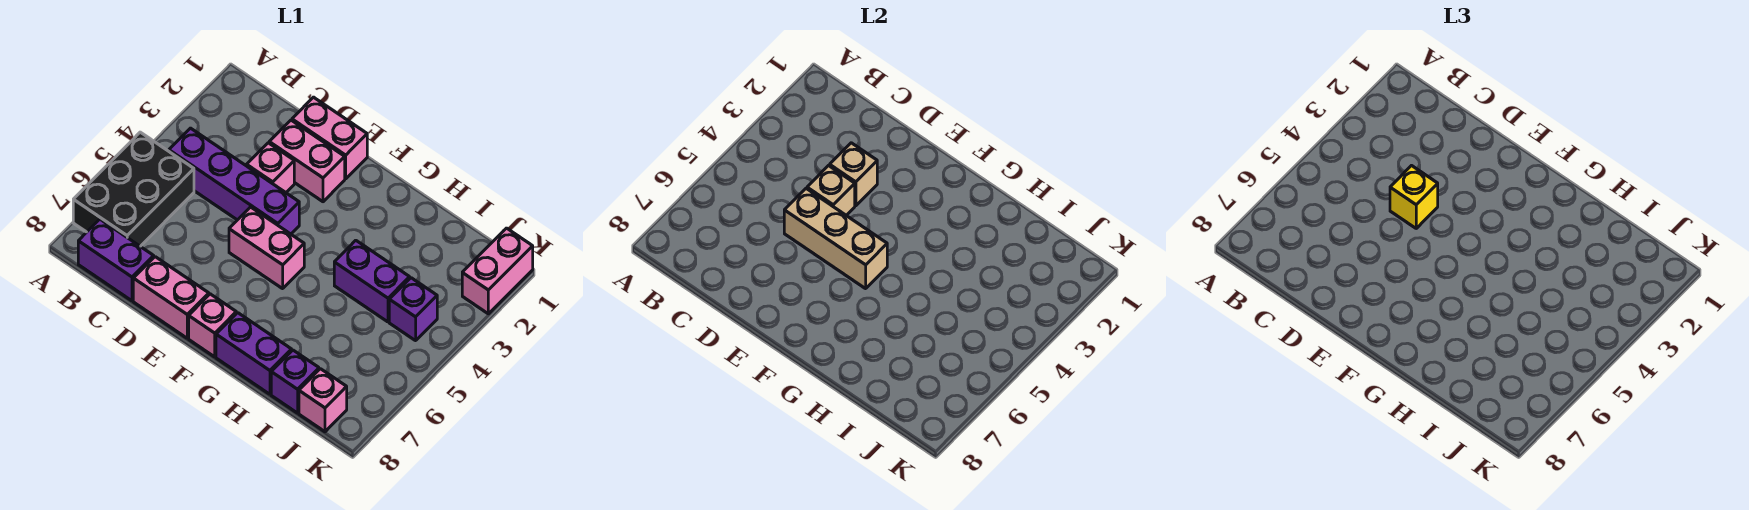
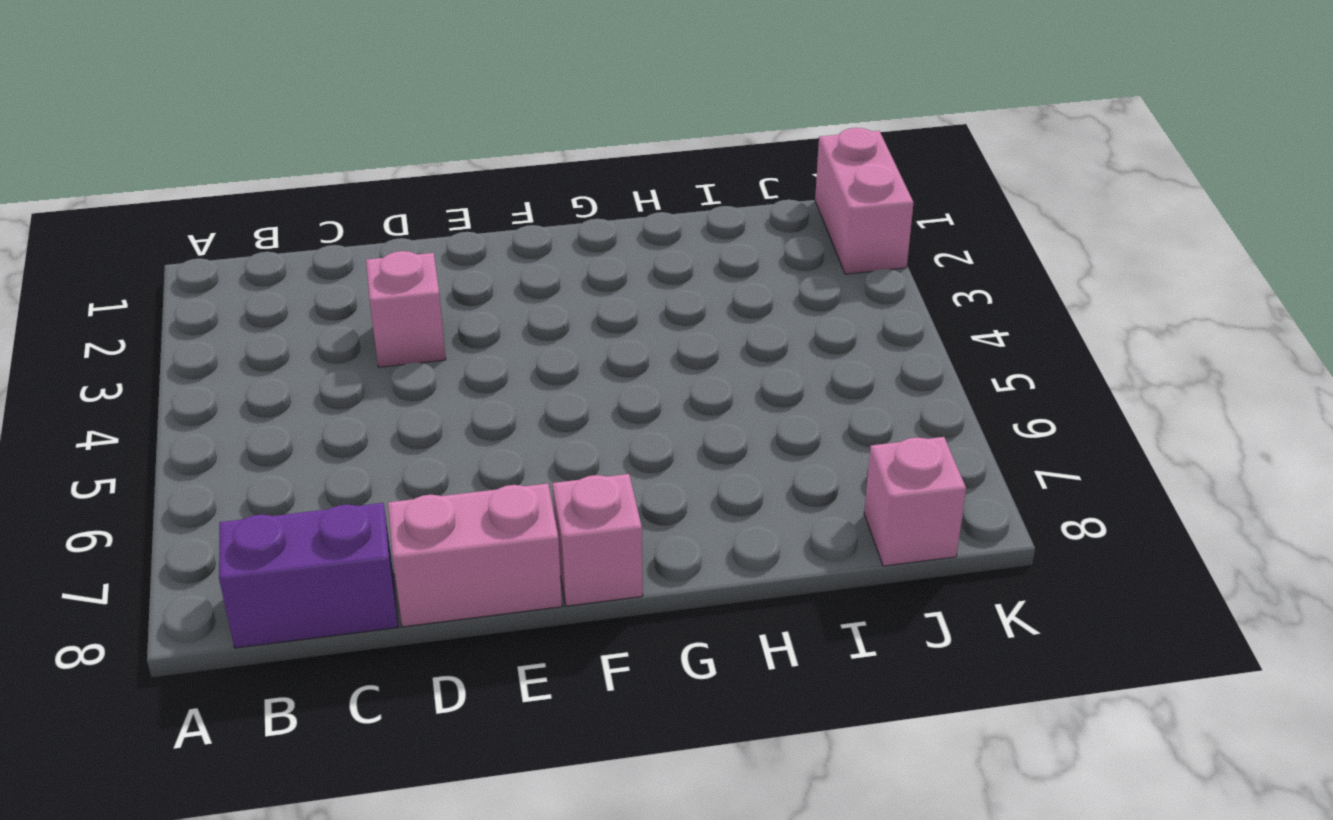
none -> black brick A5:B7 level 1
none -> purple brick B4:E4 level 1
none -> pink brick D1:E1 level 1

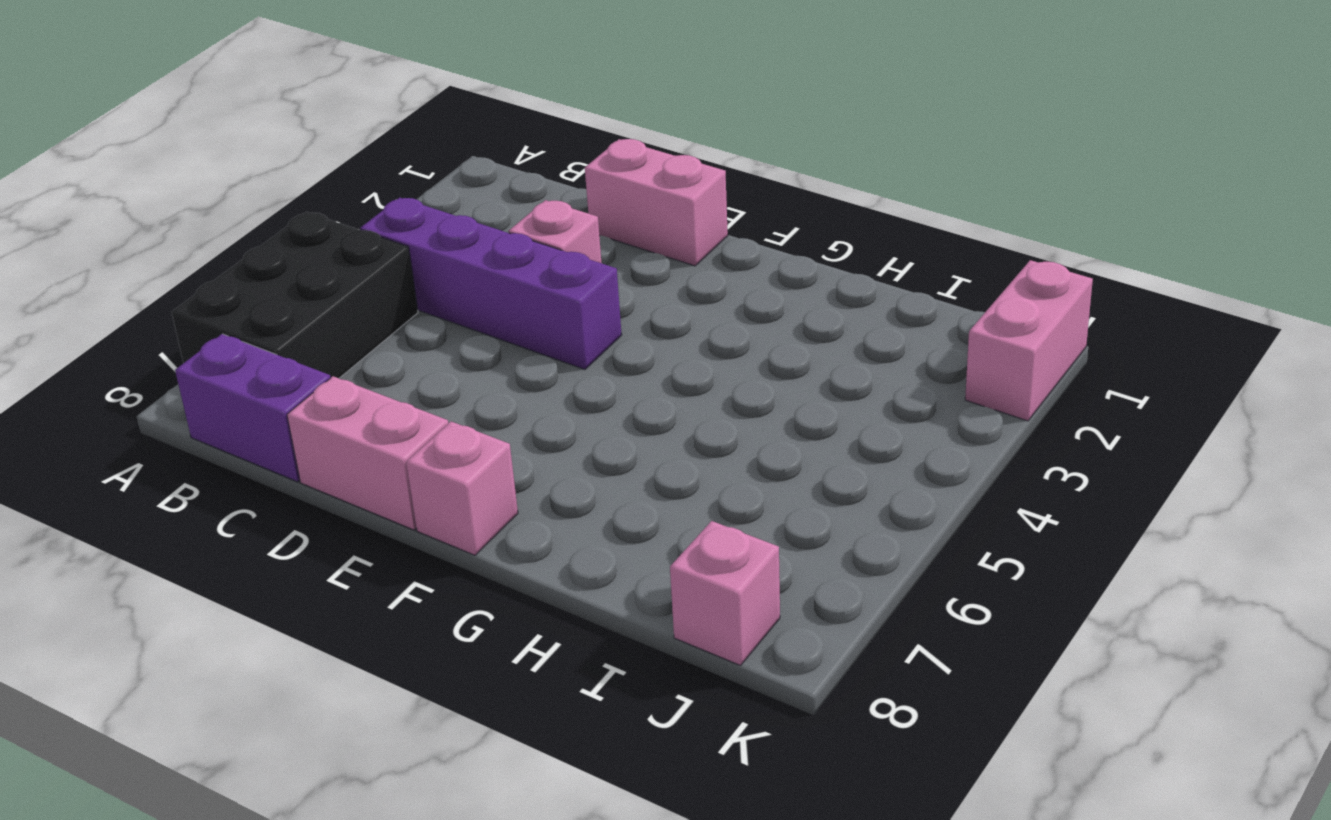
none -> pink brick D2:E2 level 1
none -> pink brick E5:F5 level 1
none -> purple brick G8:H8 level 1

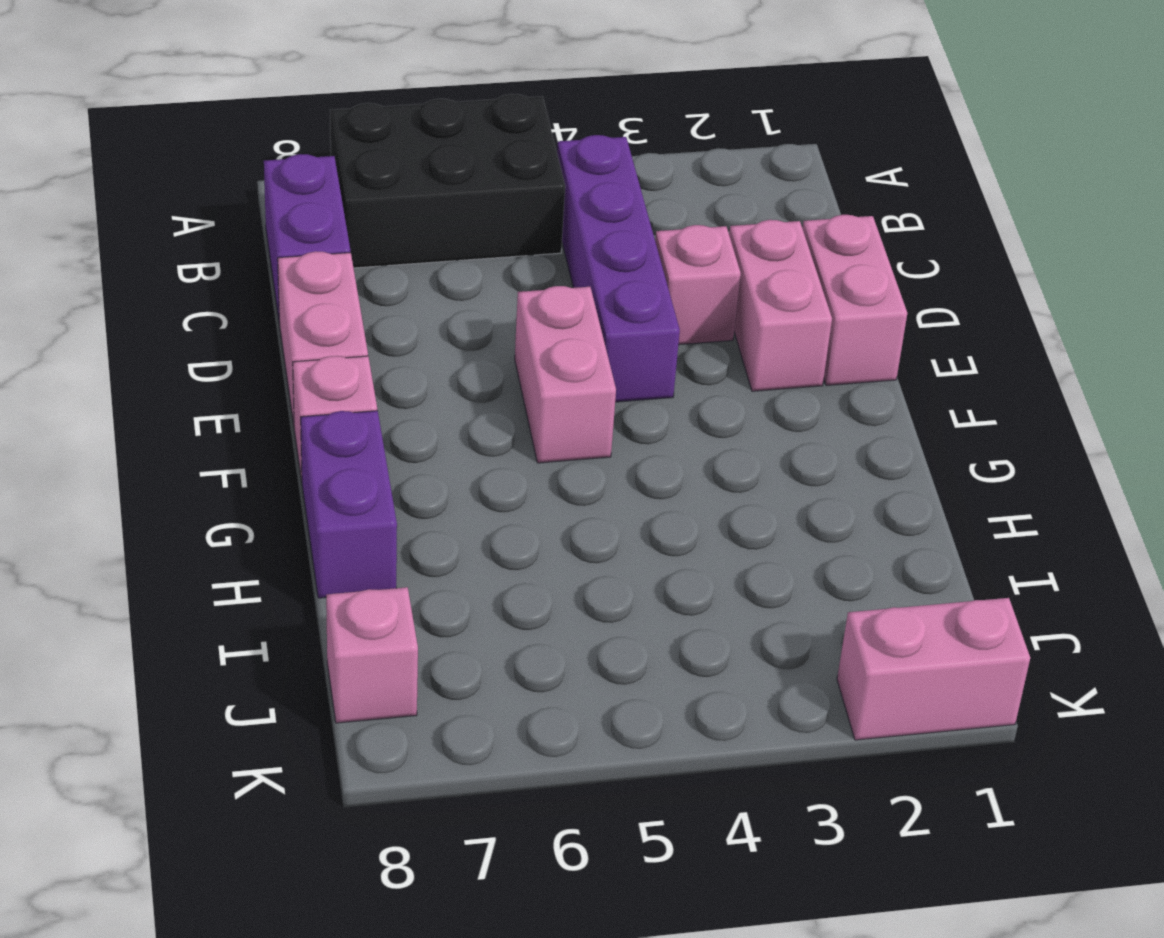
none -> purple brick H4:I4 level 1
none -> purple brick I8 level 1
none -> purple brick J4 level 1

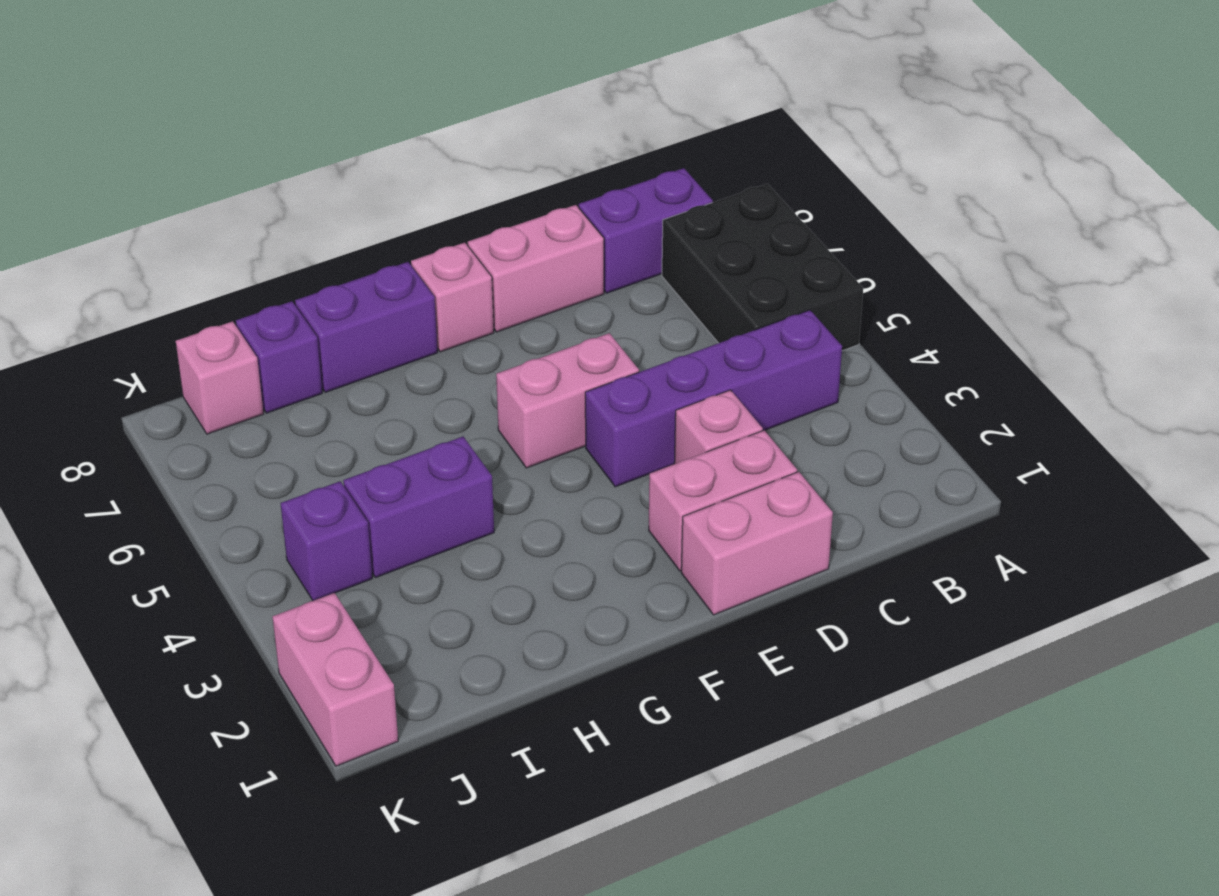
none -> tan brick D3 level 2
none -> tan brick D4 level 2
none -> tan brick D5:F5 level 2

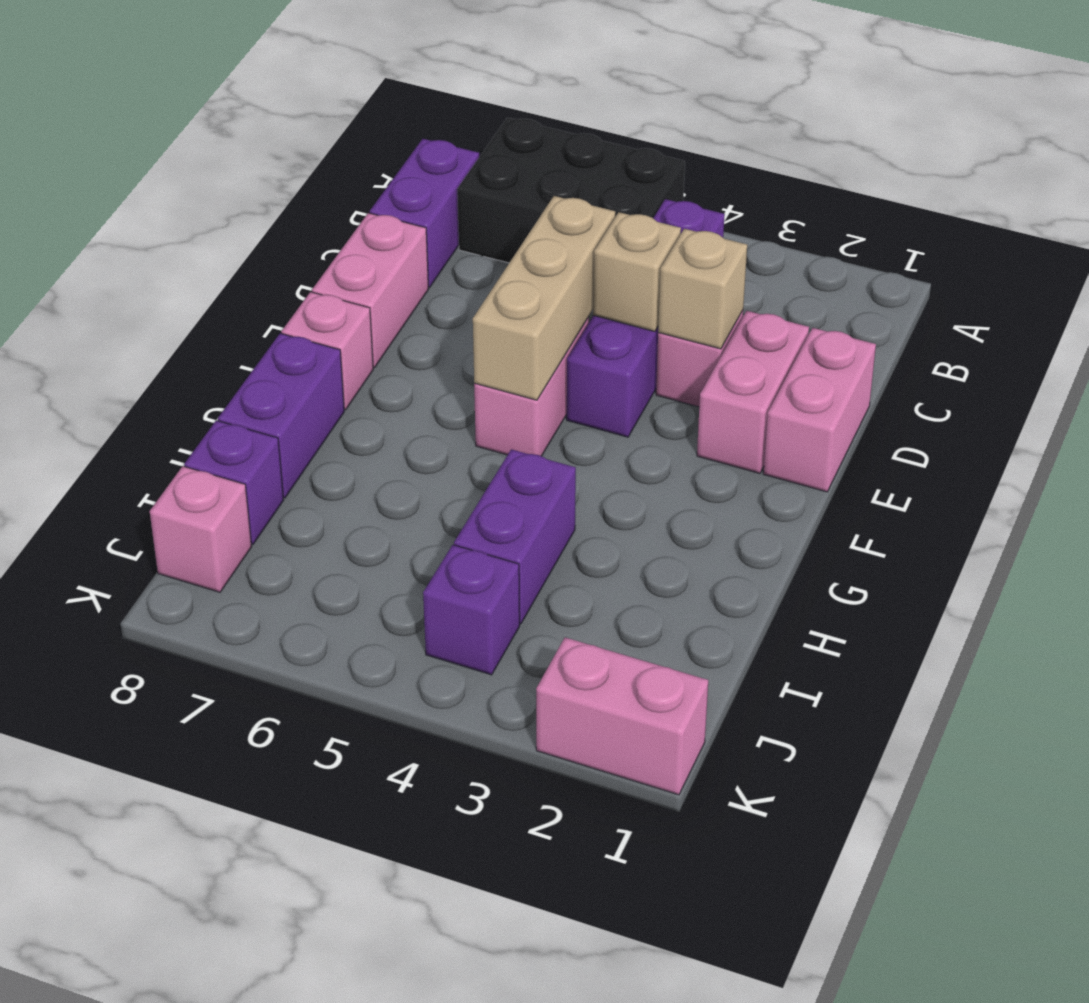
none -> yellow brick D4 level 3

